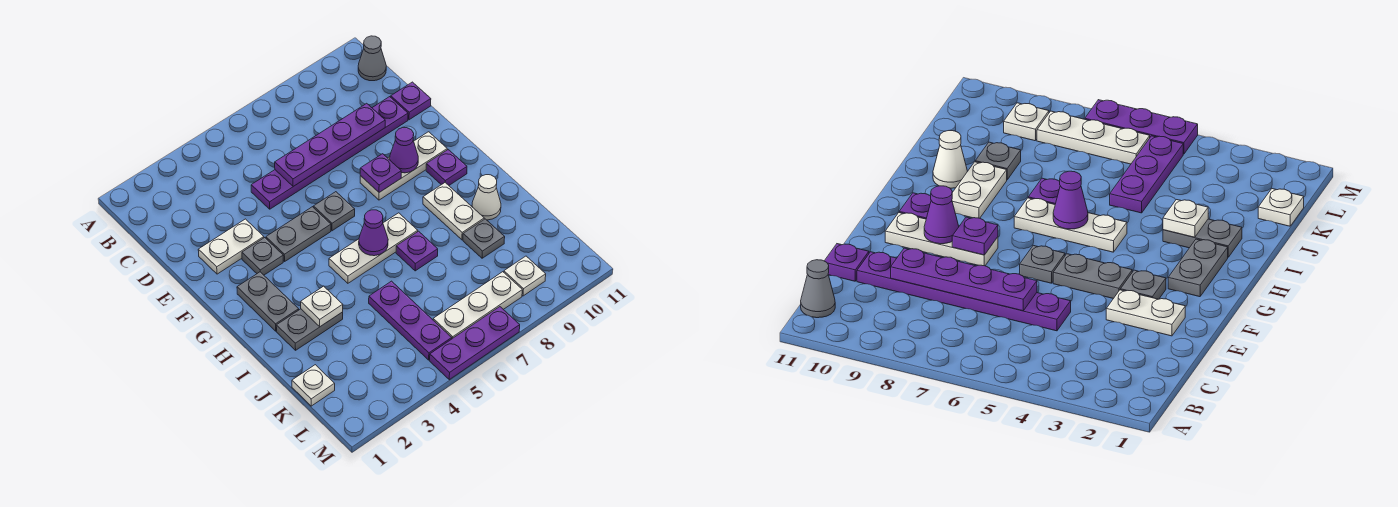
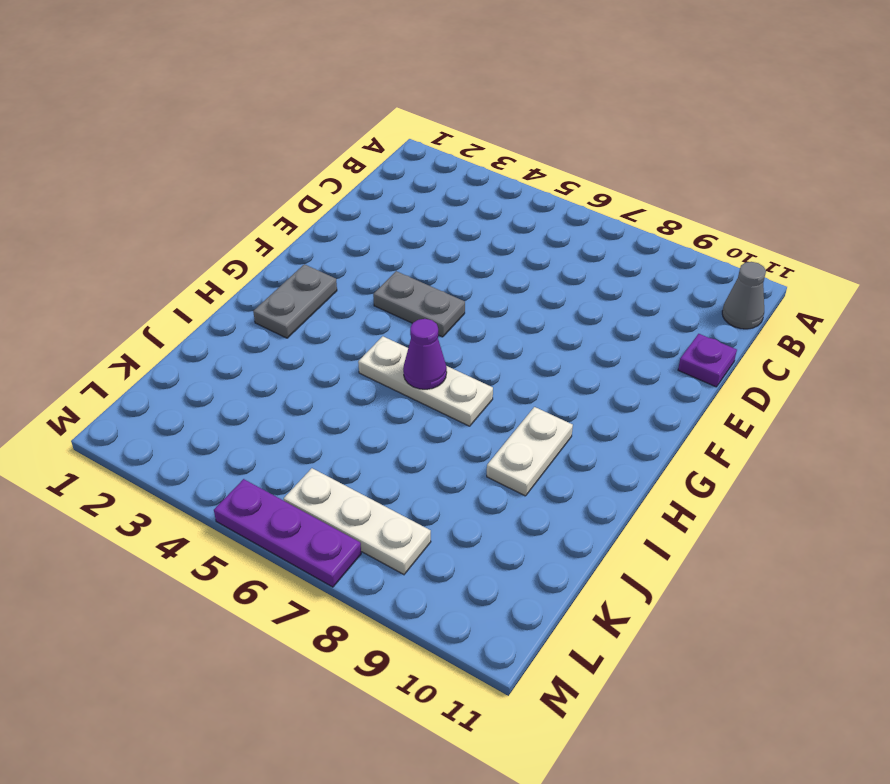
none -> purple plate D5:D10 level 1
none -> white plate E2:E3 level 1
none -> grey plate F3 level 1

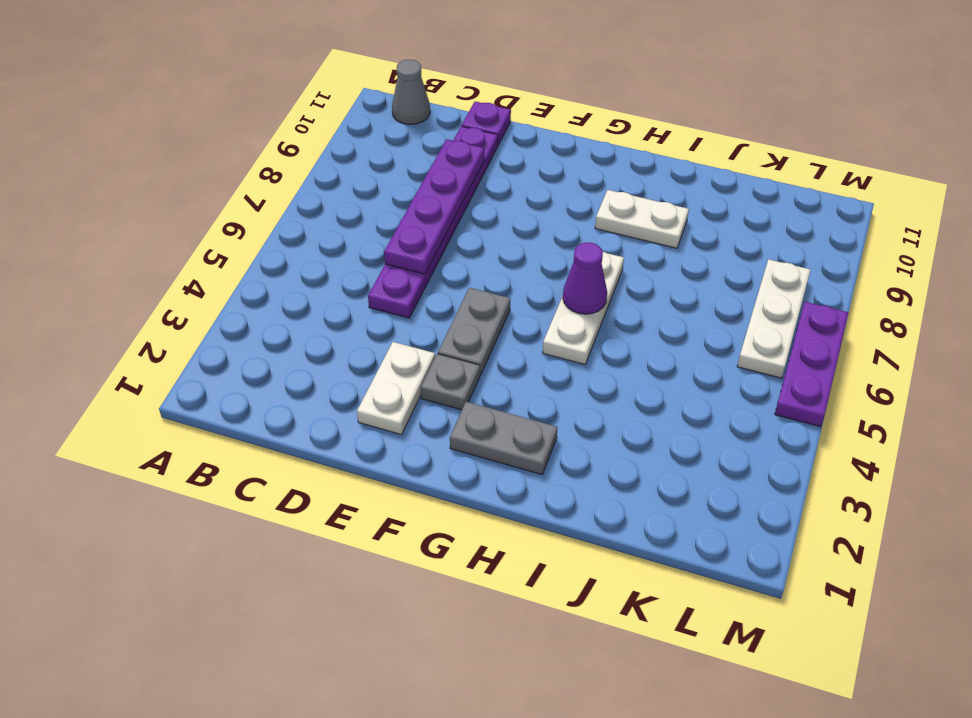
none -> grey plate F6 level 1
none -> white plate F8:F10 level 1
none -> purple plate G10 level 1

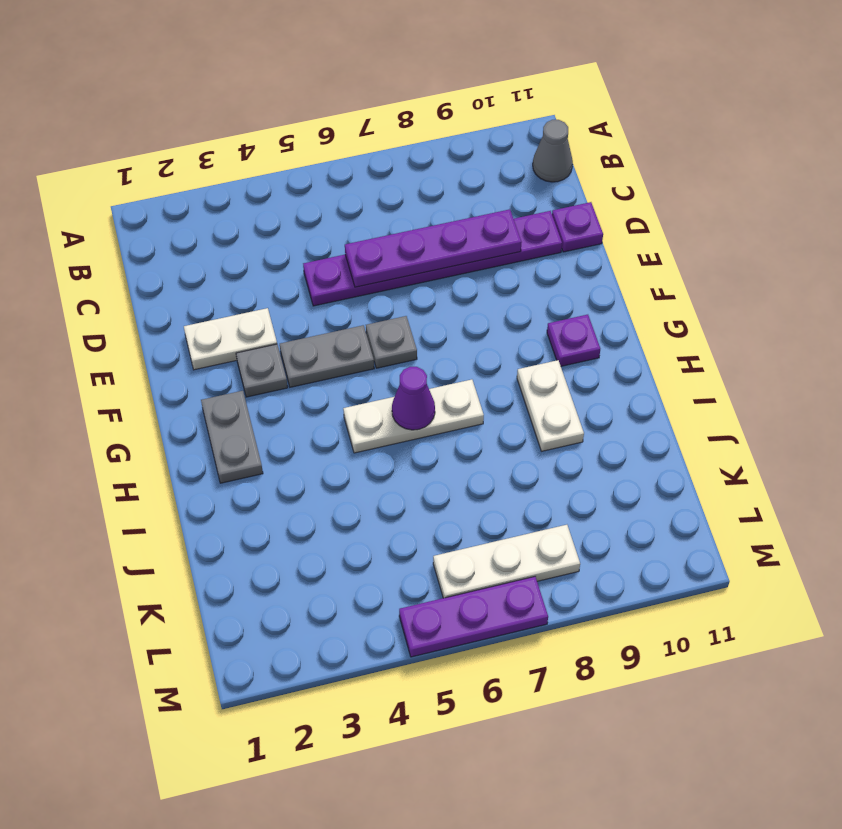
none -> white plate F8:F10 level 1
none -> grey plate I2:I3 level 1
none -> purple plate I7 level 1

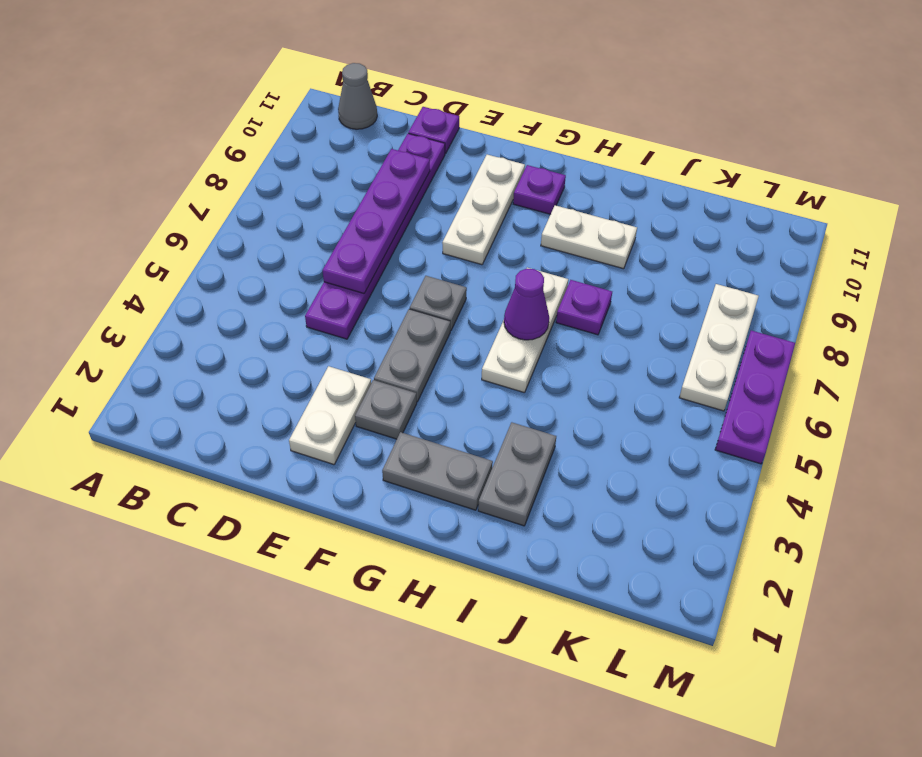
none -> white cone I10 level 1
none -> purple plate J5:L5 level 1
none -> grey plate J9 level 1

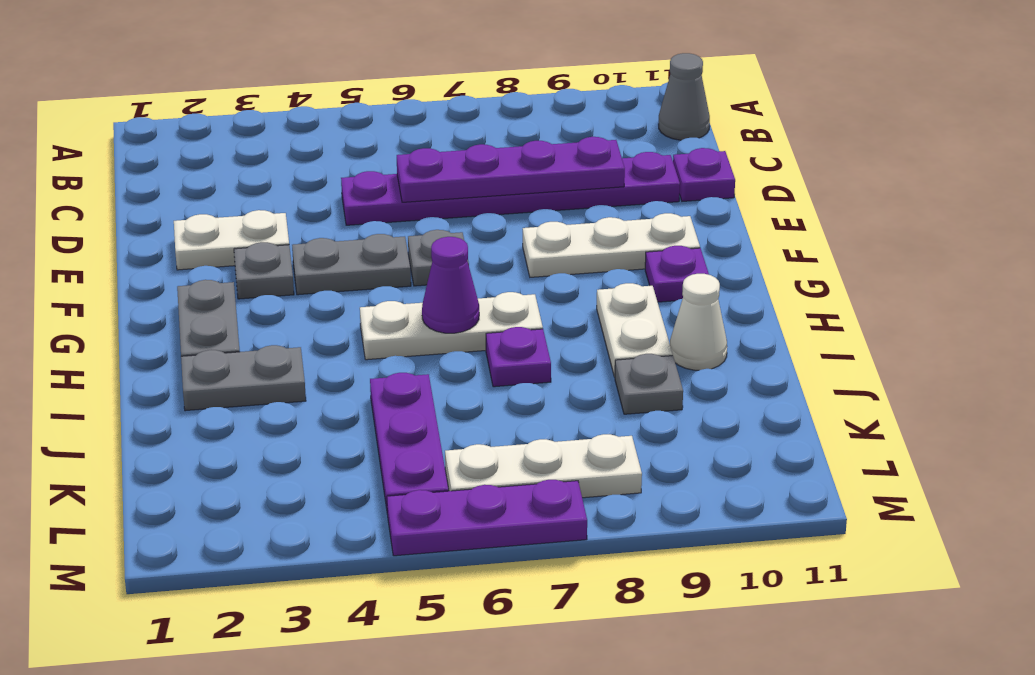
none -> white plate K1 level 1
none -> white plate L9 level 1
none -> purple plate F8 level 2

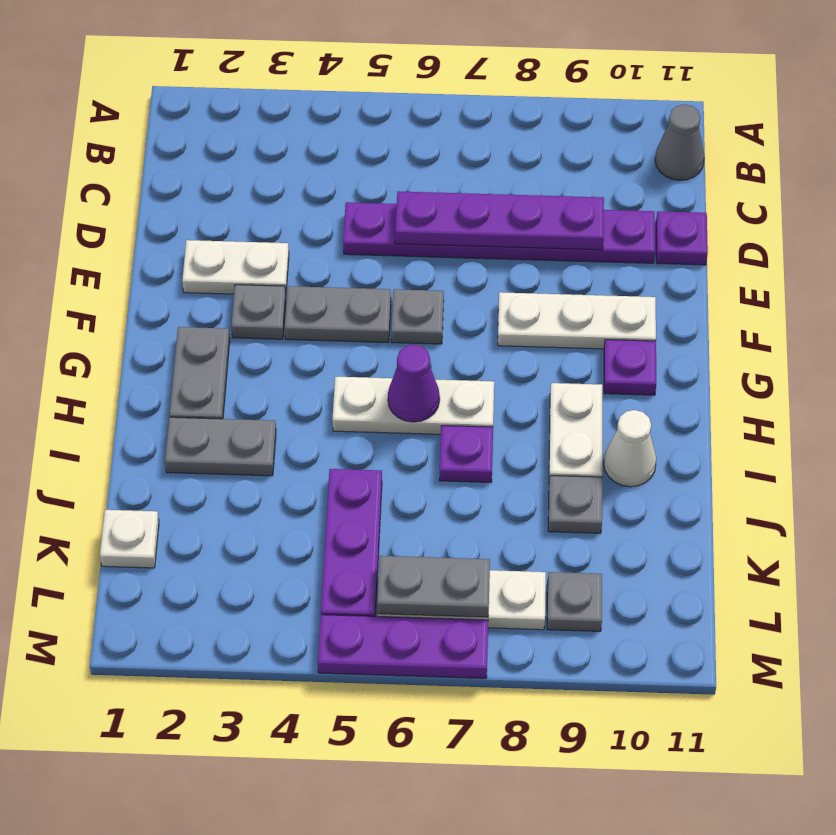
grey plate L6:L7 level 2 -> none
grey plate L9 level 1 -> white plate L9 level 1
none -> purple plate F8 level 2
none -> purple cone F9 level 2
none -> white plate I3 level 2

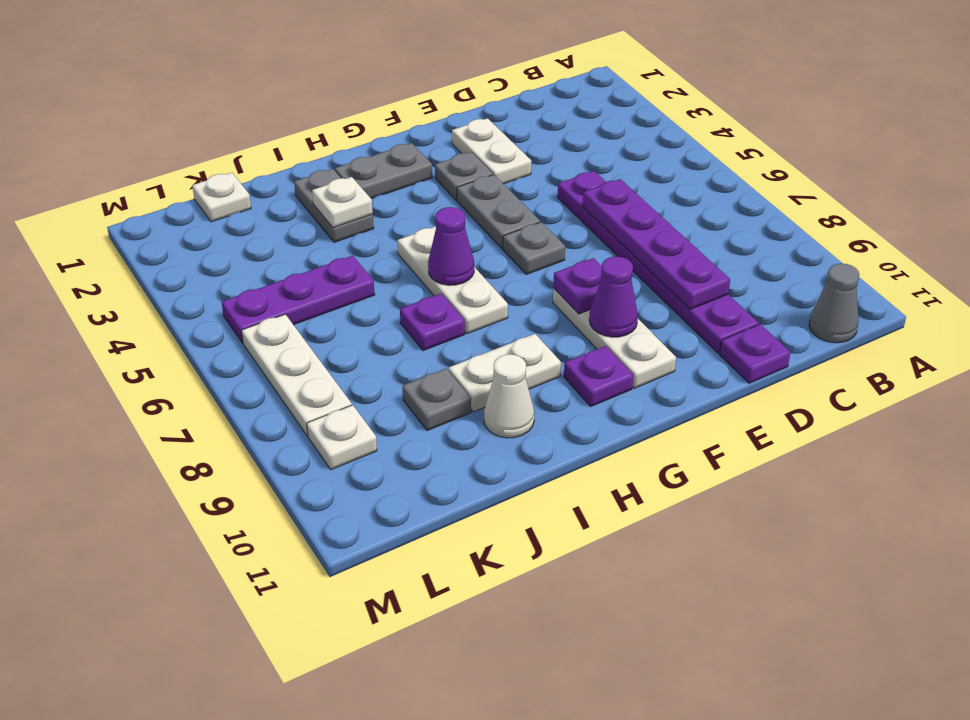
none -> purple plate M5:M7 level 1

